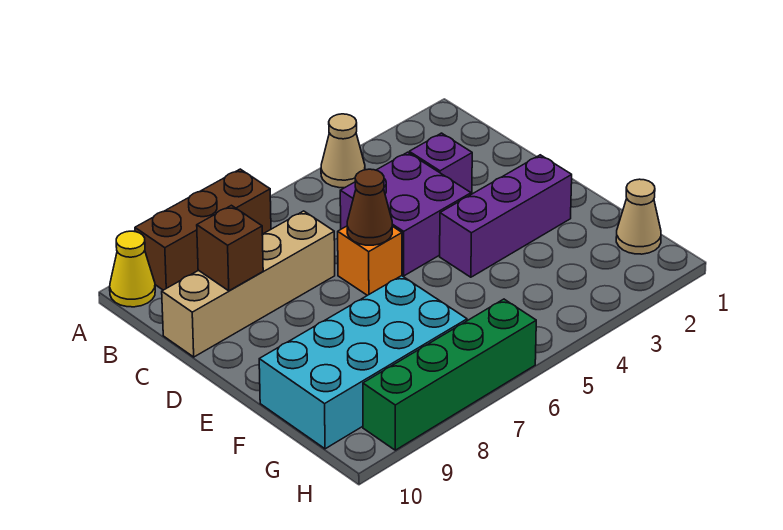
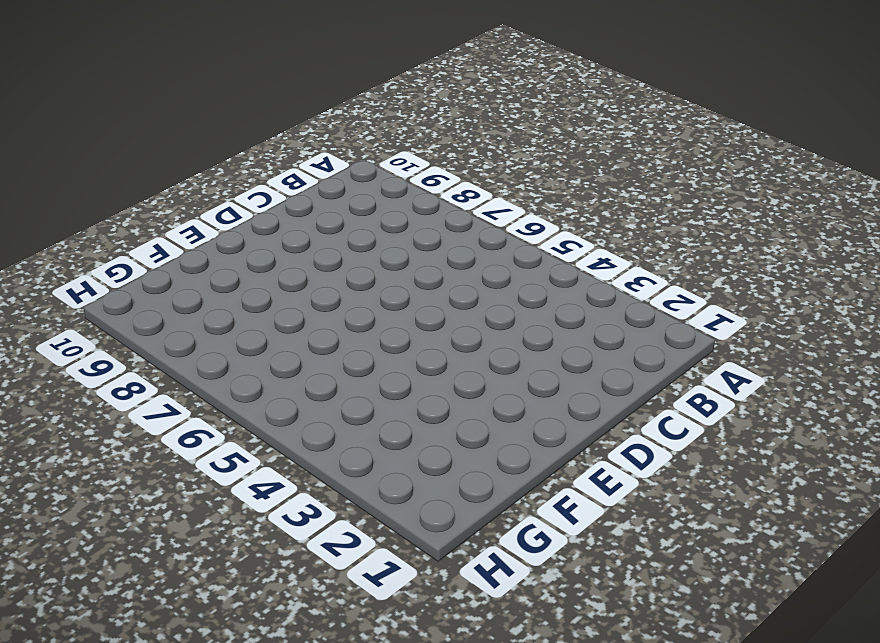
none -> tan cone A4 level 1
none -> brown brick A7:A9 level 1
none -> yellow cone A10 level 1

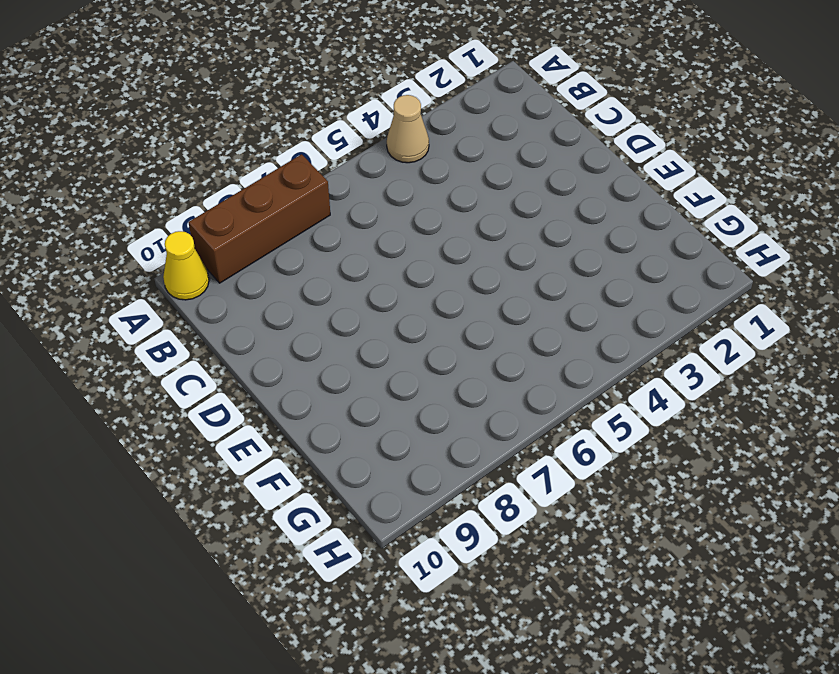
none -> purple brick C3 level 1
none -> purple brick C4:D5 level 1
none -> tan brick C7:C10 level 1

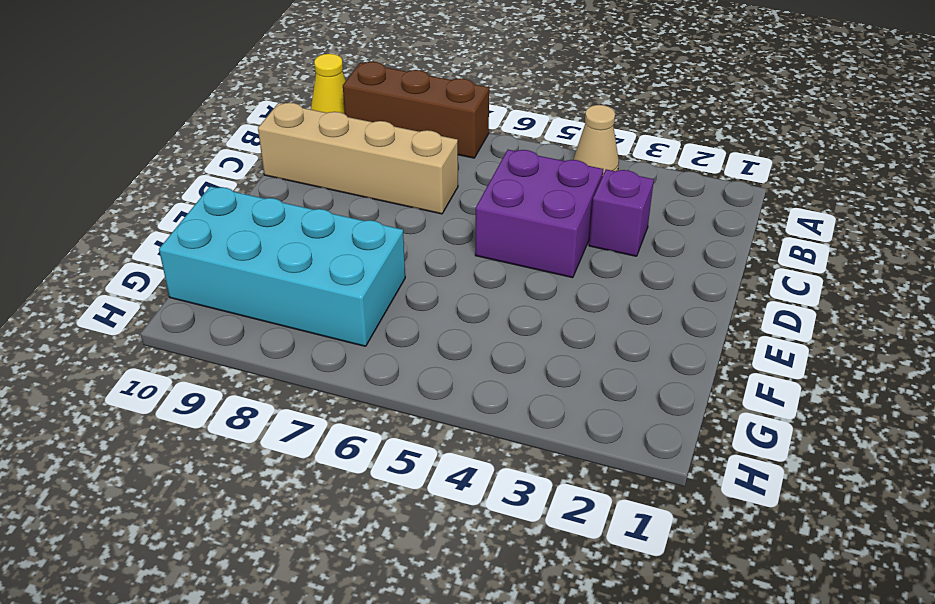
none -> orange brick D6 level 1
none -> purple brick E2:E4 level 1
none -> tan cone G1 level 1

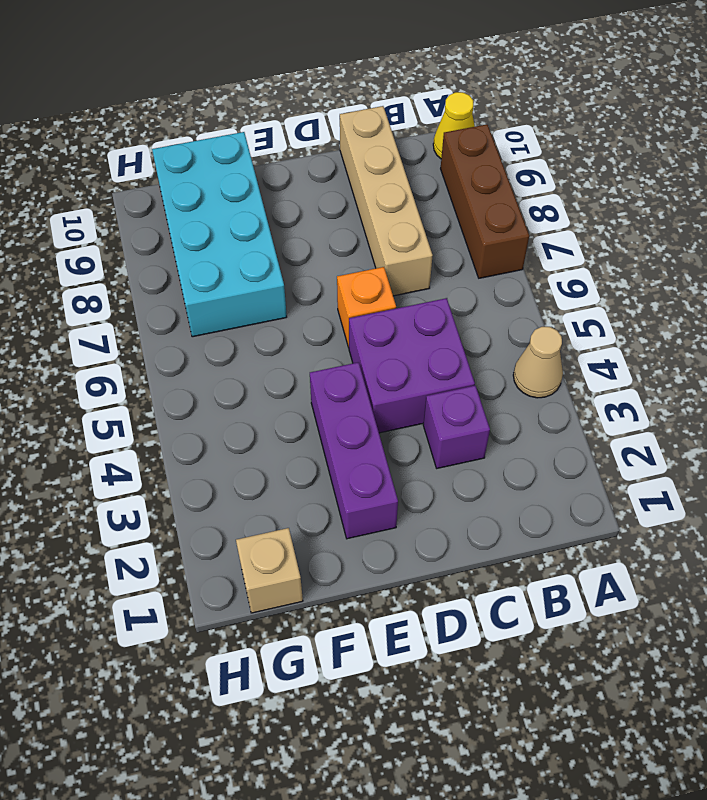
tan brick G1 level 1 -> tan cone G1 level 1
none -> green brick H6:H9 level 1
none -> brown brick C9 level 2
none -> brown cone D6 level 2

